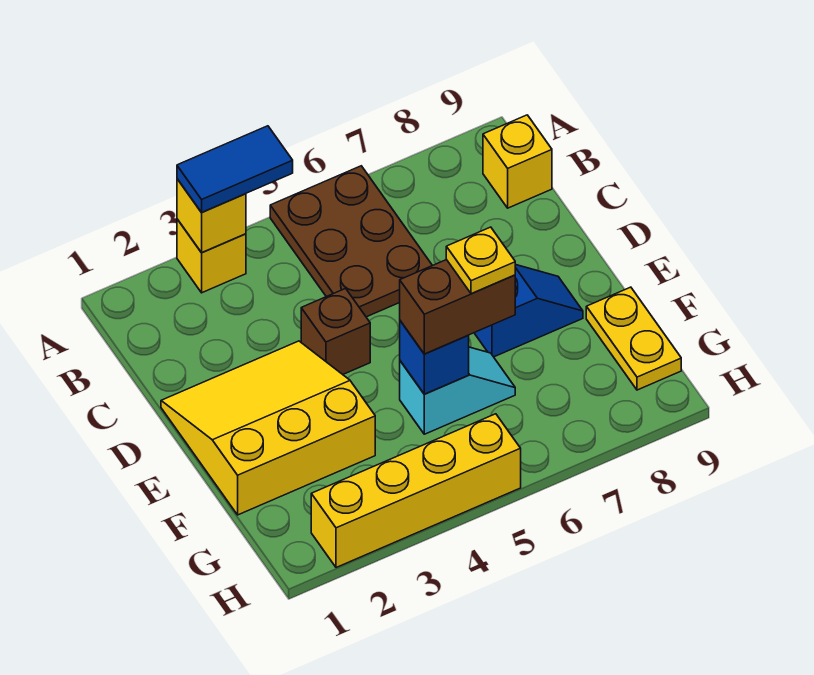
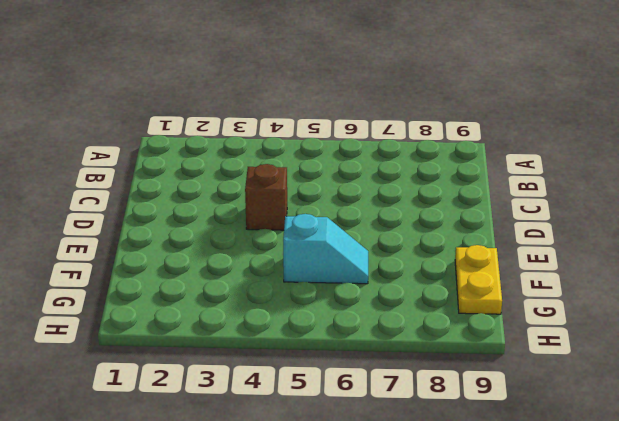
none -> yellow brick A3 level 1
none -> brown plate A5:C6 level 1
none -> yellow brick B9 level 1

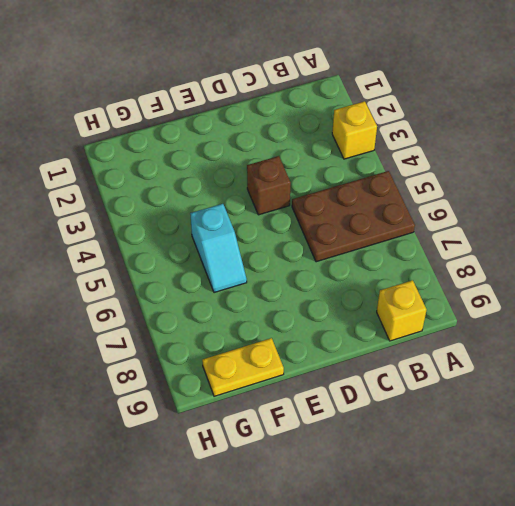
none -> yellow slope D1:F3 level 1 top F
none -> blue slope E7:E8 level 1 top 7
none -> yellow brick H2:H5 level 1

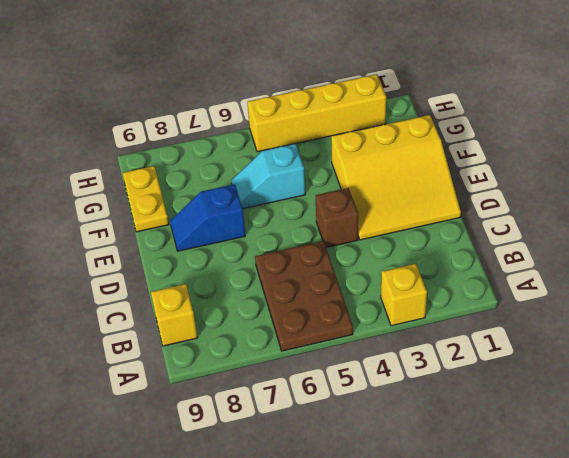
none -> yellow brick A3 level 2
none -> blue brick F5 level 2
none -> blue tile A3:A4 level 3

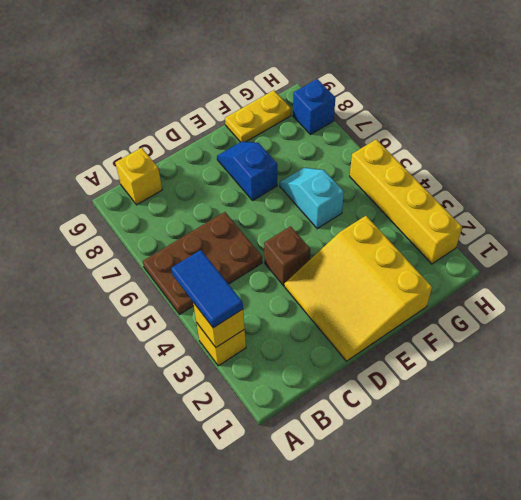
blue brick H8 level 1 -> blue brick F5 level 2
none -> brown brick F5:F6 level 3
none -> yellow plate F6 level 4

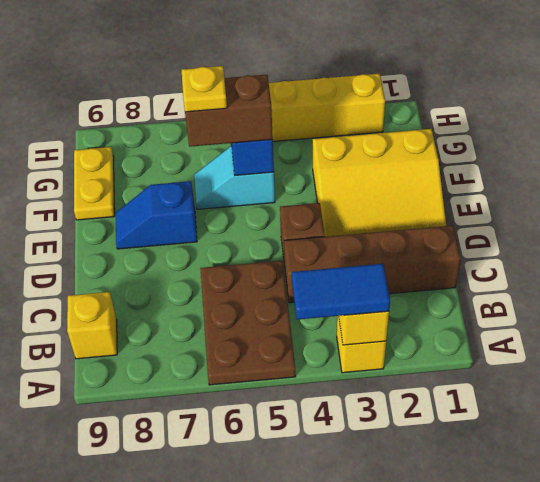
brown brick C1:C4 level 1 -> none

